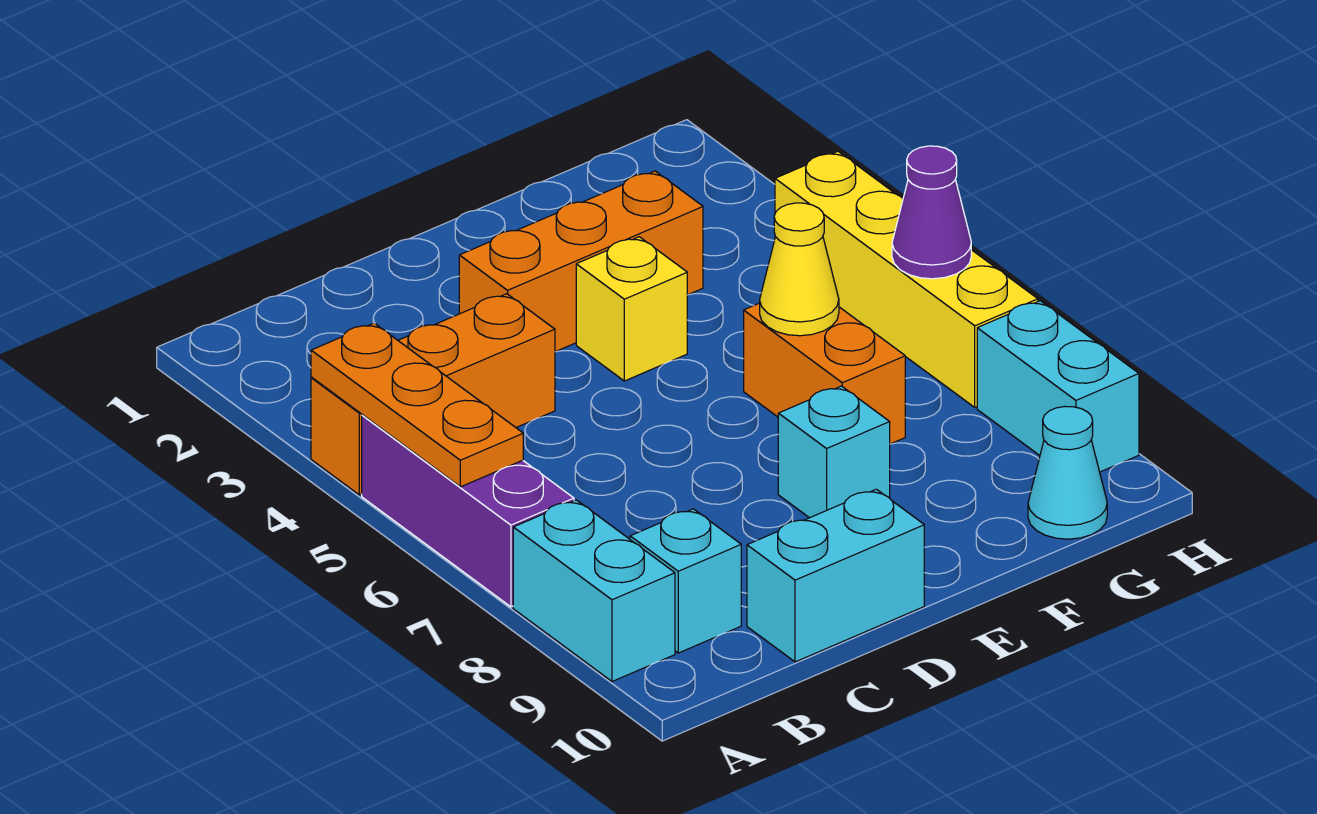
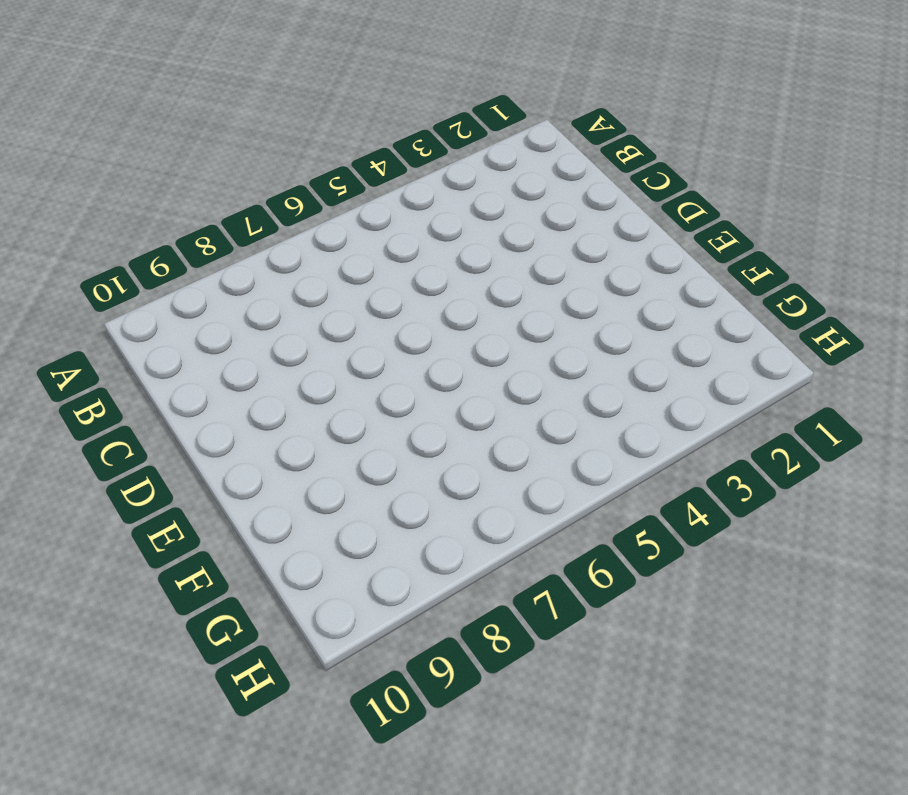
none -> orange brick A4:C4 level 1
none -> purple brick A5:A7 level 1
none -> cyan brick A8:A9 level 1

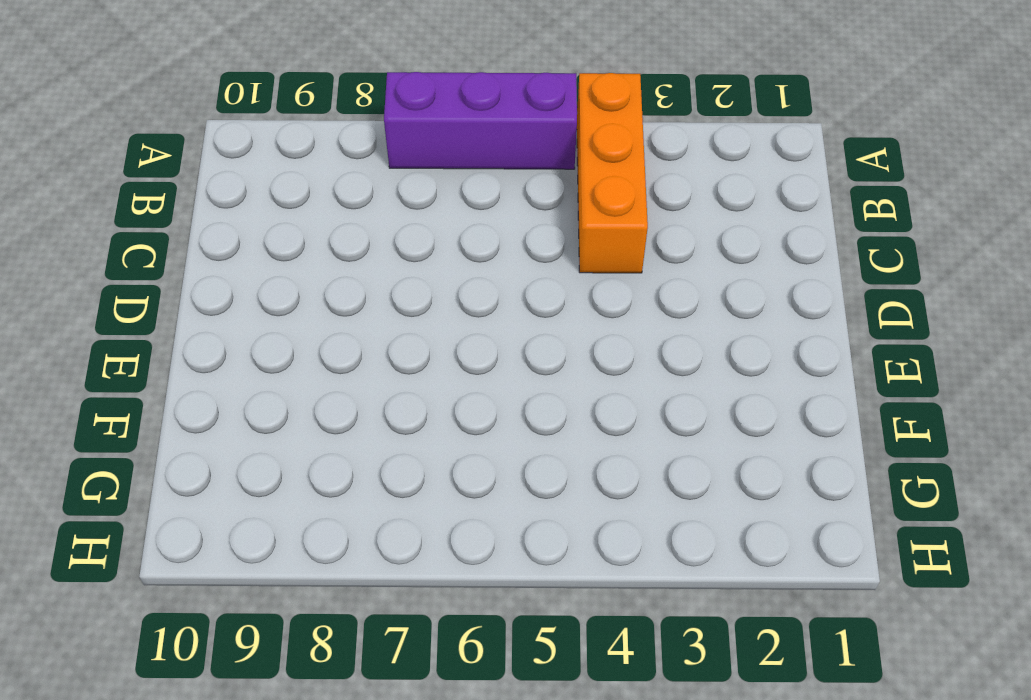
none -> cyan brick A8:A9 level 1
none -> cyan brick B9 level 1
none -> cyan brick C10:D10 level 1

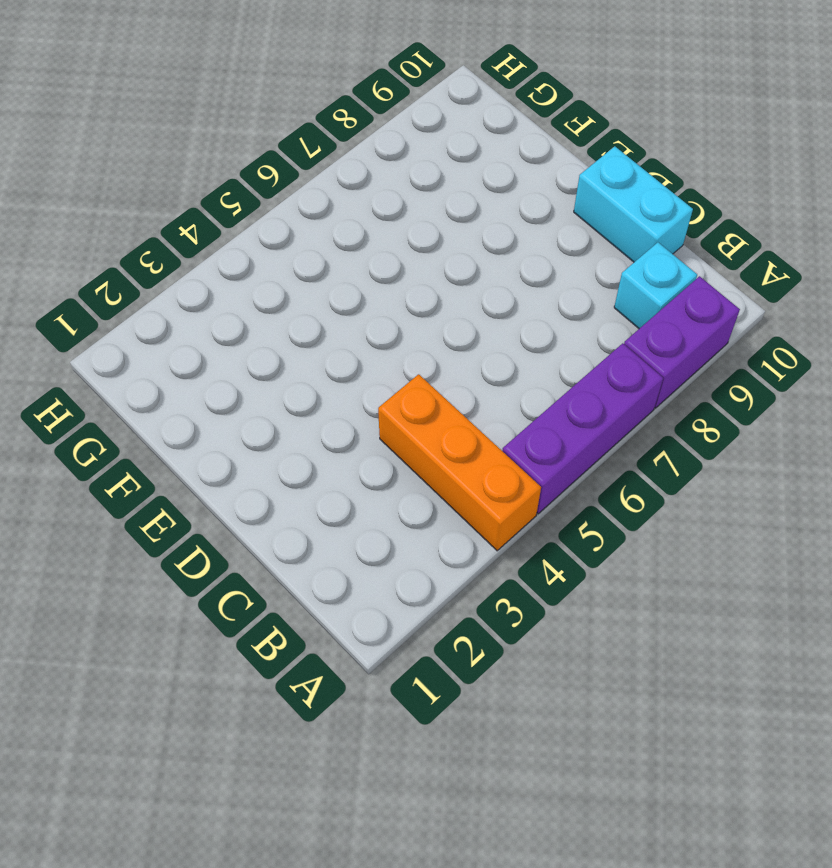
purple brick A8:A9 level 1 -> cyan brick A8:A9 level 1
none -> orange brick D3:F3 level 1
none -> yellow brick E4 level 1
none -> cyan brick E8 level 1

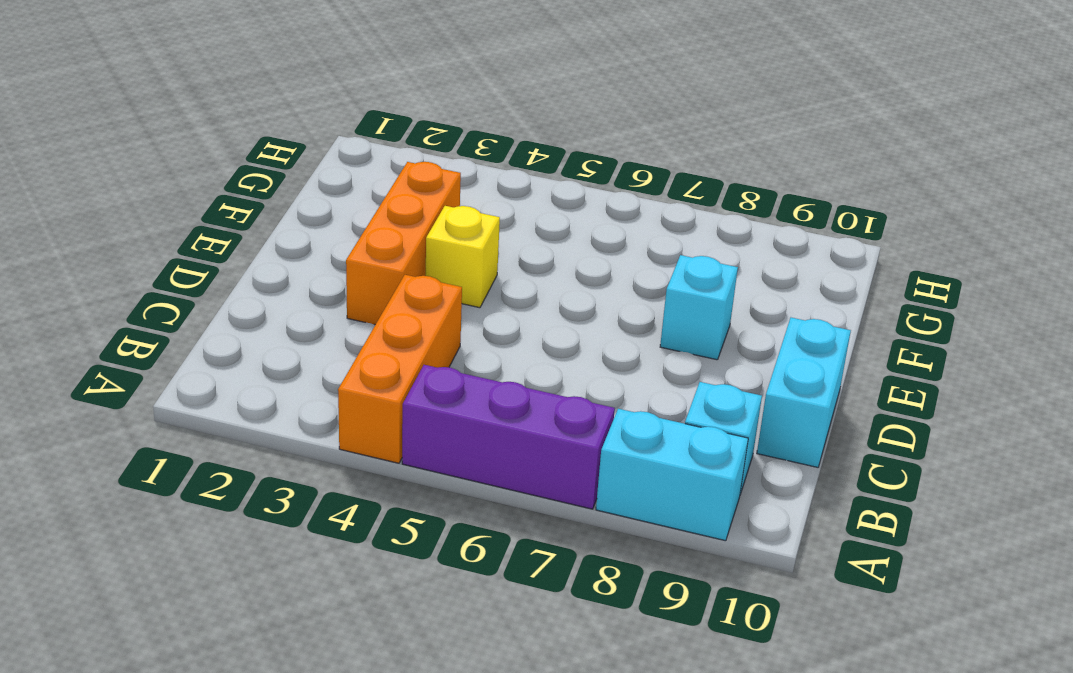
none -> orange brick F6:F7 level 1
none -> cyan cone G10 level 1
none -> yellow brick H4:H7 level 1

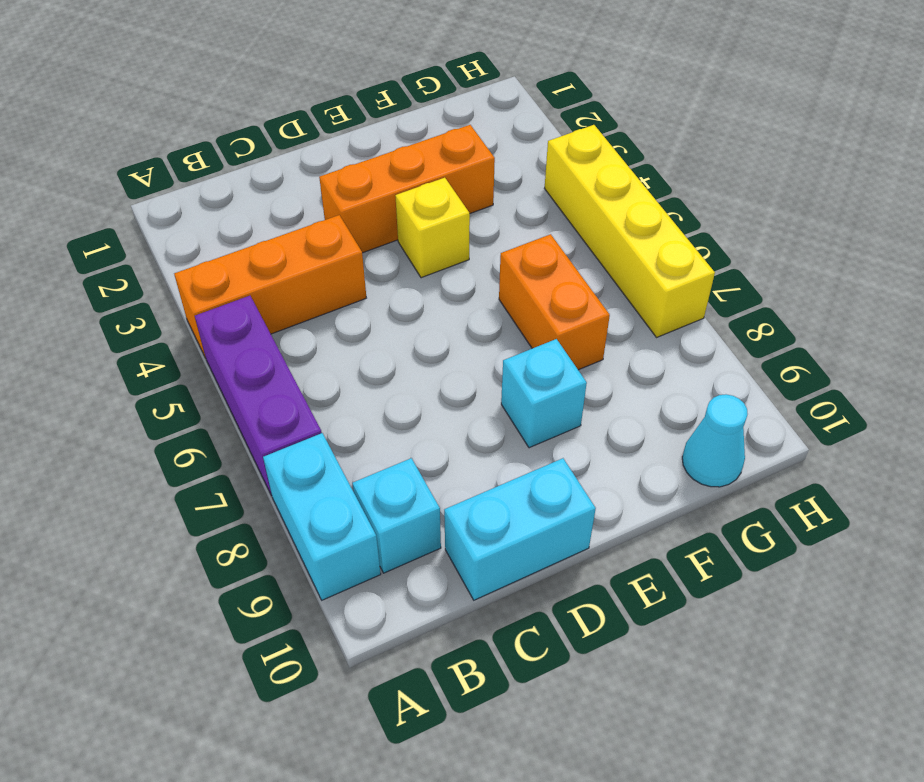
none -> cyan brick H8:H9 level 1
none -> orange plate A4:A6 level 2
none -> yellow cone F6 level 2

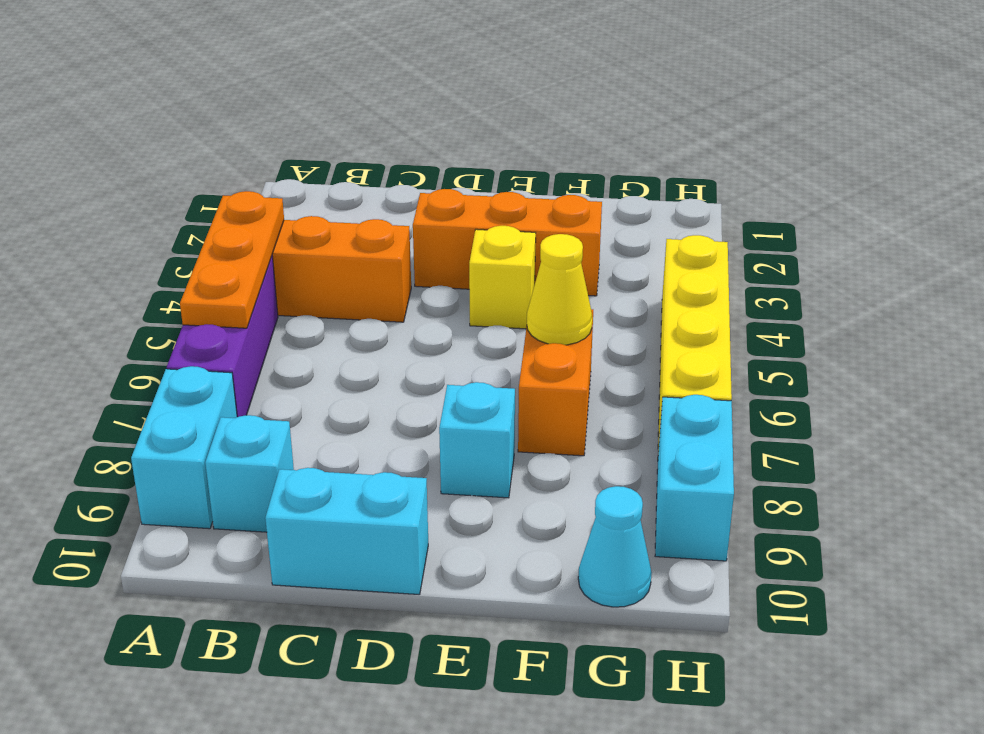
none -> purple cone H6 level 2

